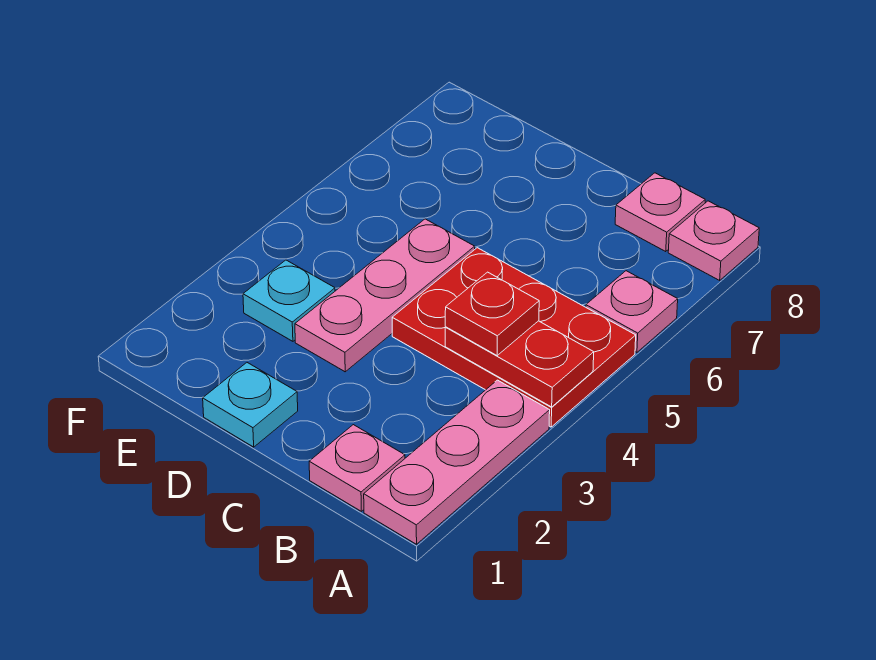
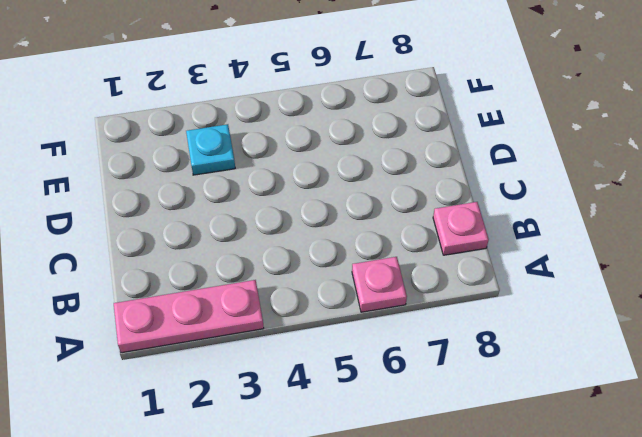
none -> red plate A4:C5 level 1
none -> pink plate A8 level 1

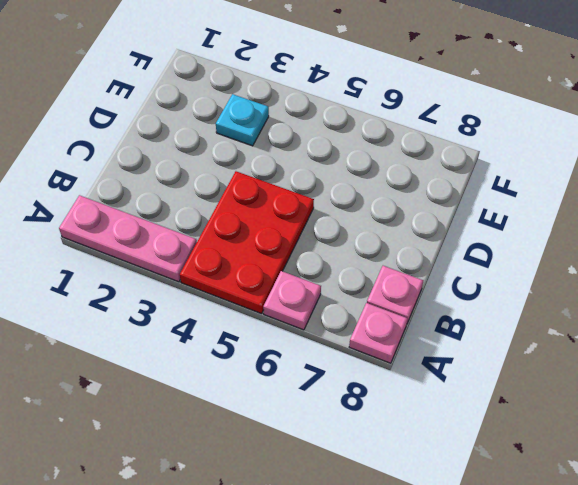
none -> pink plate B1 level 1
none -> cyan plate D1 level 1

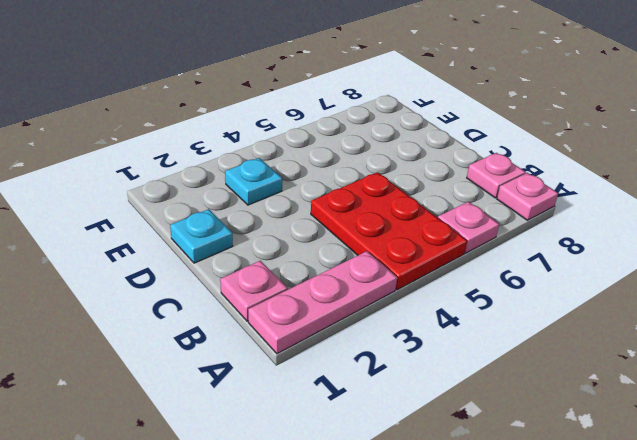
none -> pink plate D3:D5 level 1
none -> red plate A4:B4 level 2

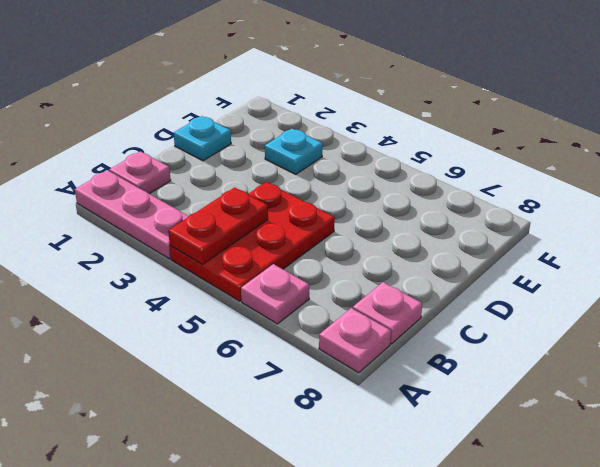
none -> pink plate D3:D5 level 1
none -> red plate B4 level 3

